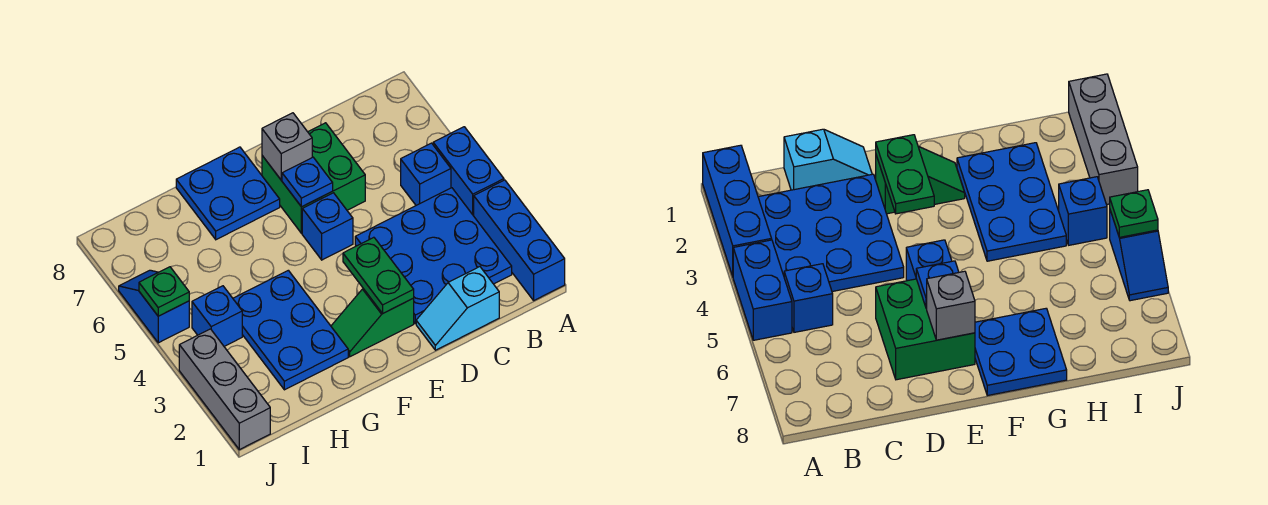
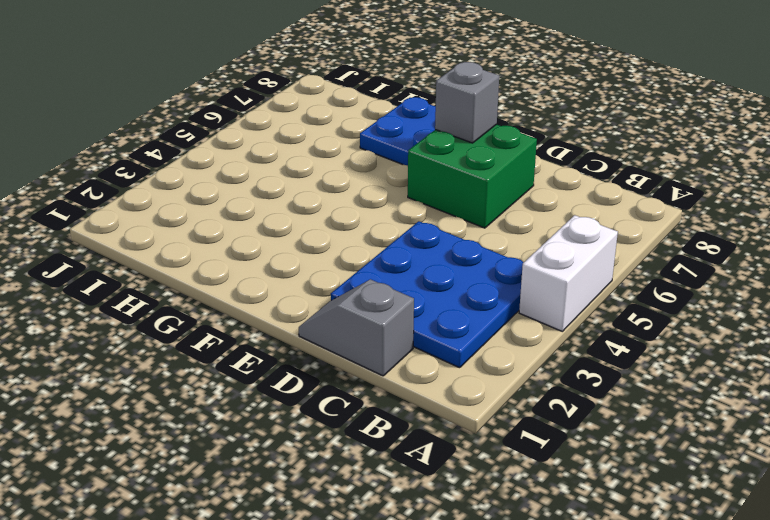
white brick A4:A5 level 1 -> blue brick A4:A5 level 1
grey slope C1:D1 level 1 top C -> cyan slope C1:D1 level 1 top C
none -> blue brick A1:A3 level 1
none -> blue brick B5 level 1
none -> green slope E2:F2 level 1 top E

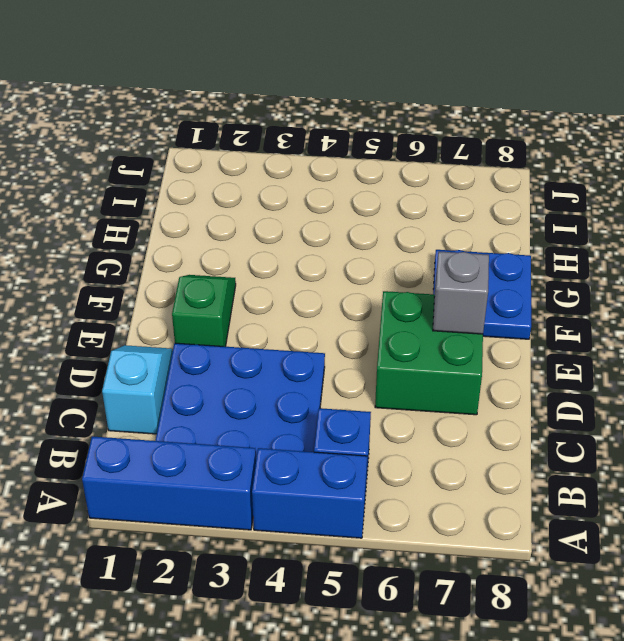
none -> blue brick E5 level 1
none -> blue plate G2:H4 level 1
none -> blue brick I4 level 1

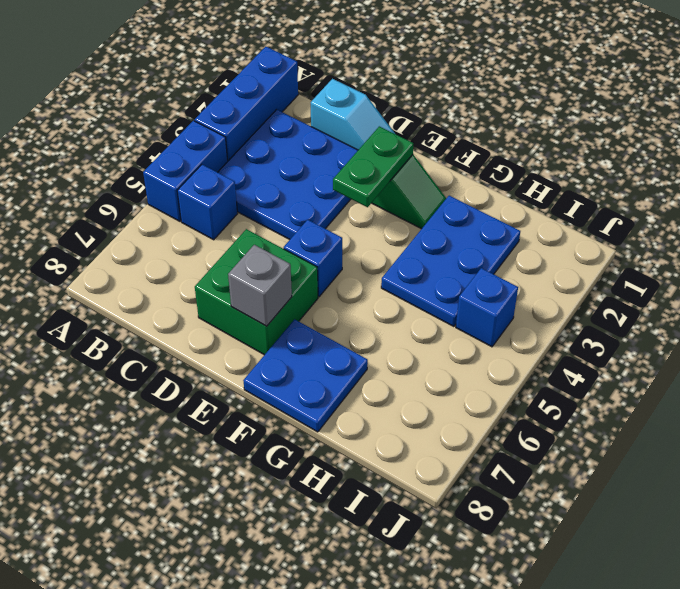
none -> grey brick J1:J3 level 1
none -> blue slope J5:J6 level 1 top 5
none -> blue plate E6 level 2

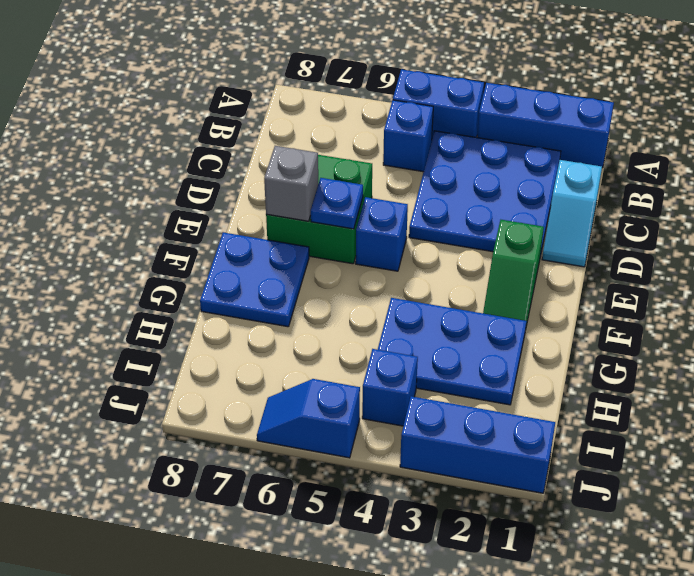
blue brick J1:J3 level 1 -> grey brick J1:J3 level 1
none -> green plate E2:E3 level 2
none -> green plate J5 level 2

